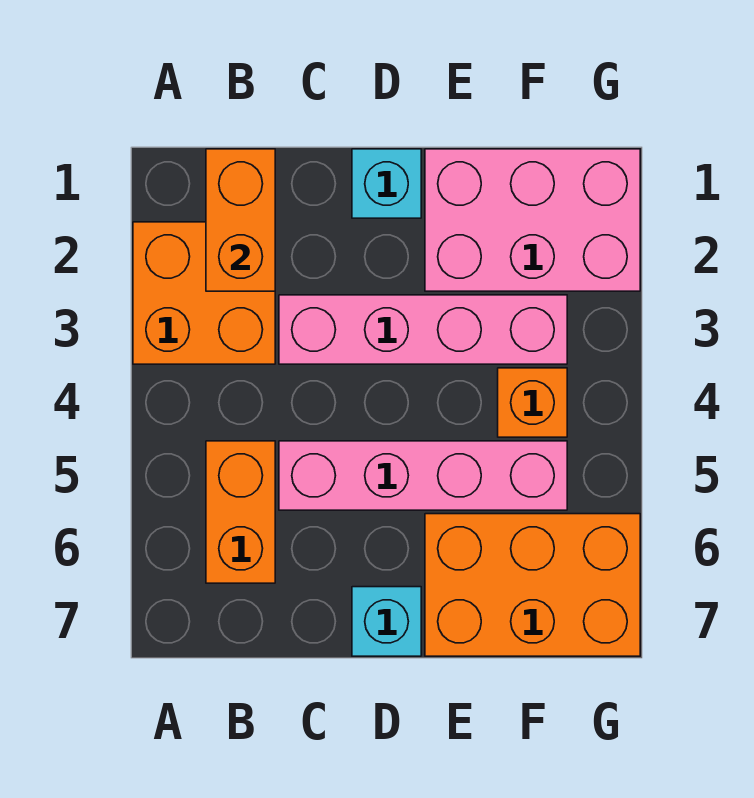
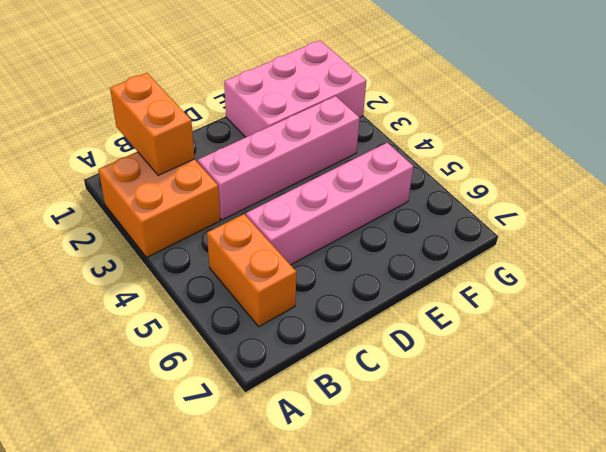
none -> cyan brick D1 level 1
none -> cyan brick D7 level 1

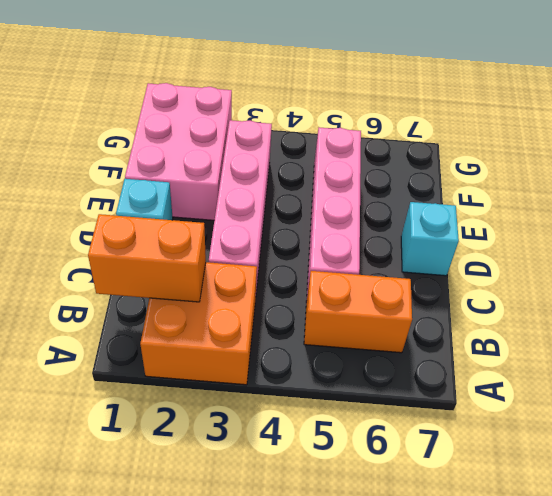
none -> orange brick E6:G7 level 1
none -> orange brick F4 level 1

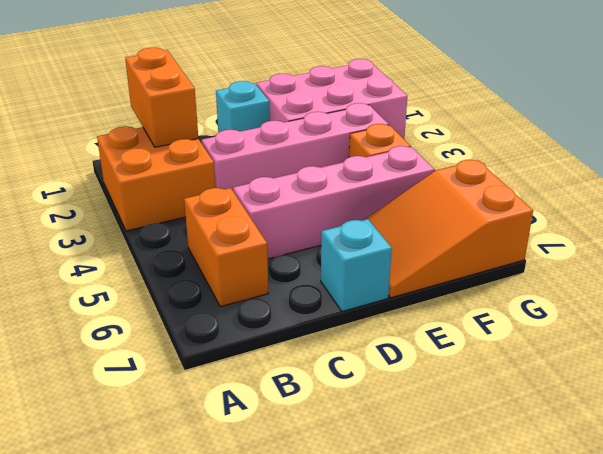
orange slope E6:G7 level 1 top G -> orange brick E6:G7 level 1

